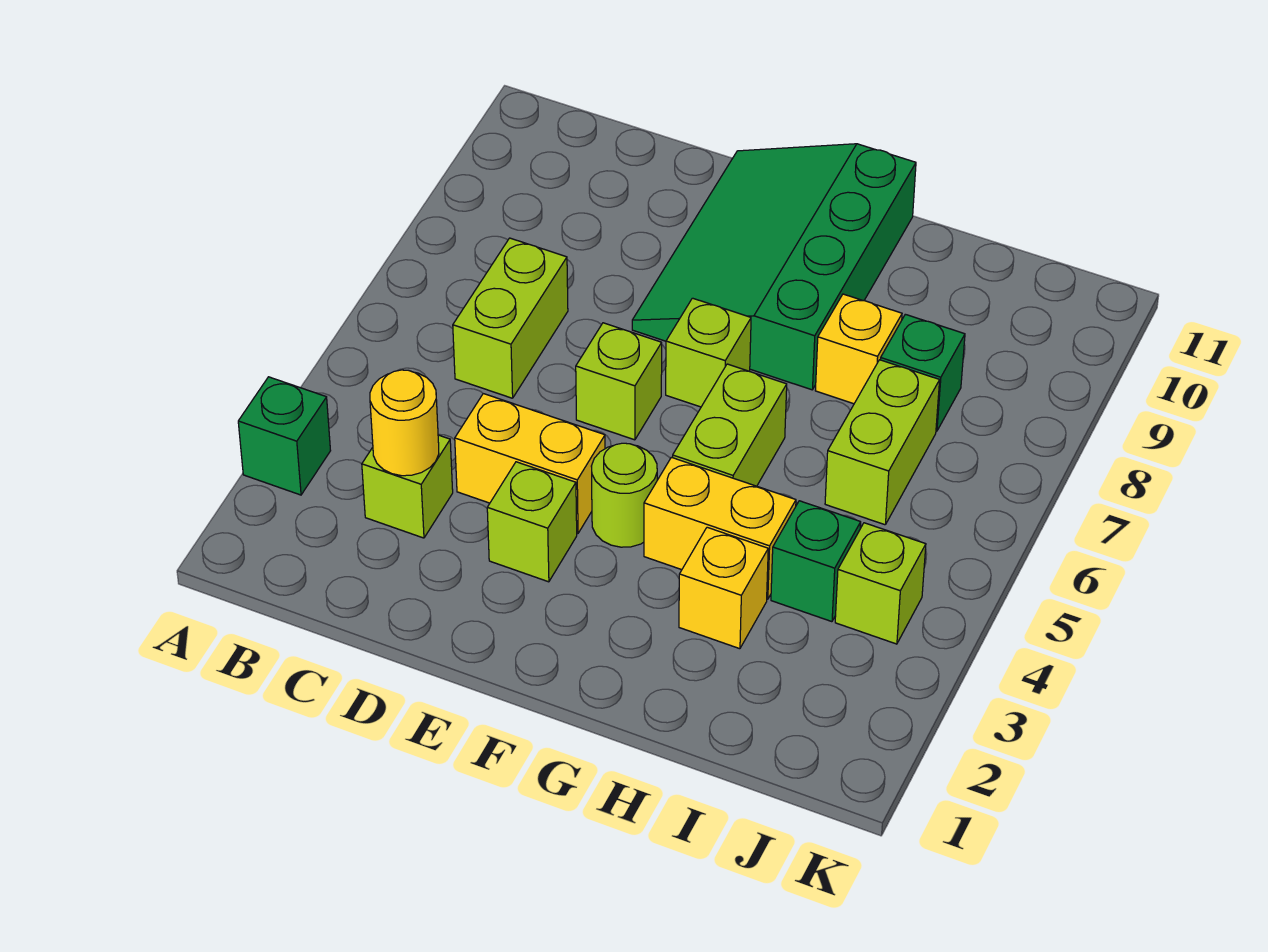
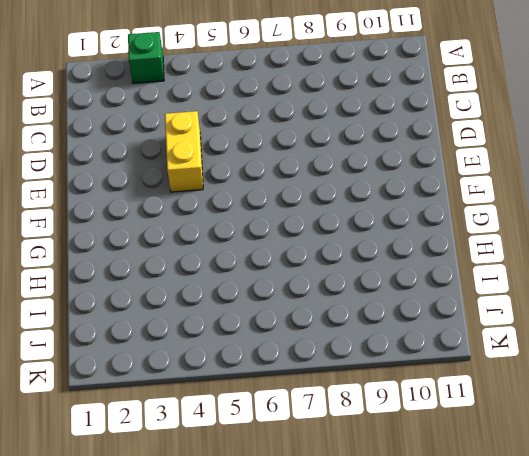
none -> lime brick C3 level 1
none -> lime brick C6:C7 level 1
none -> lime brick E3 level 1

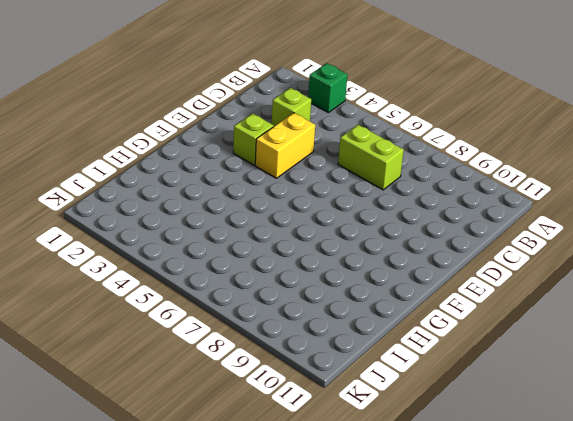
none -> lime brick E6 level 1
none -> green slope E8:G11 level 1 top G
none -> lime round brick F4 level 1

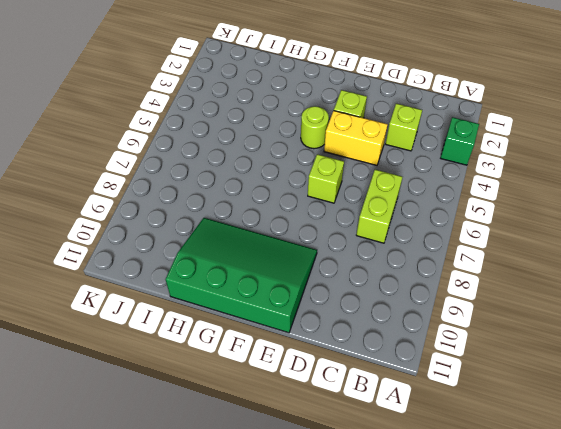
green slope E9:H11 level 1 top 11 -> green slope E8:G11 level 1 top G
none -> lime brick F7 level 1
none -> yellow brick G4:H4 level 1
none -> lime brick G5:G6 level 1

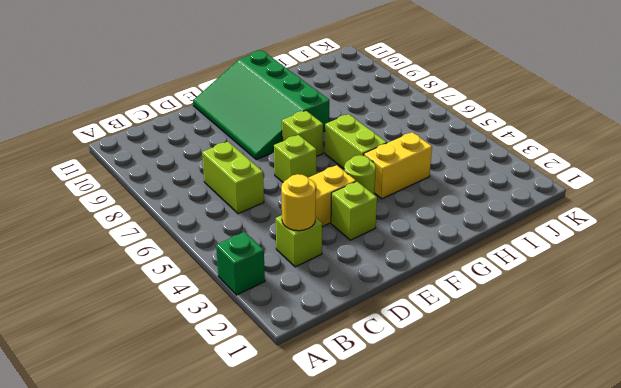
none -> yellow brick H3 level 1
none -> yellow brick H8 level 1
none -> green brick I4 level 1

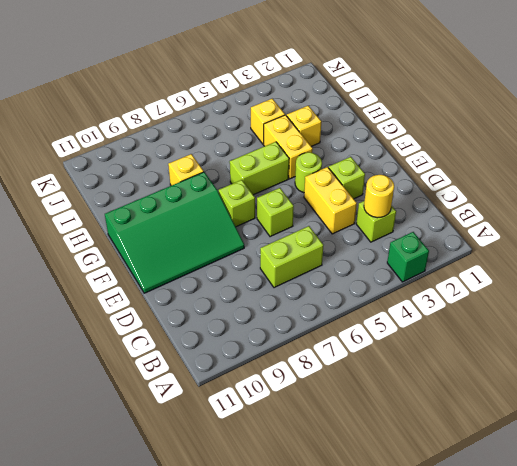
yellow brick I4 level 1 -> green brick I4 level 1
none -> lime brick I6:I7 level 1
none -> green brick I8 level 1
none -> lime brick J4 level 1

